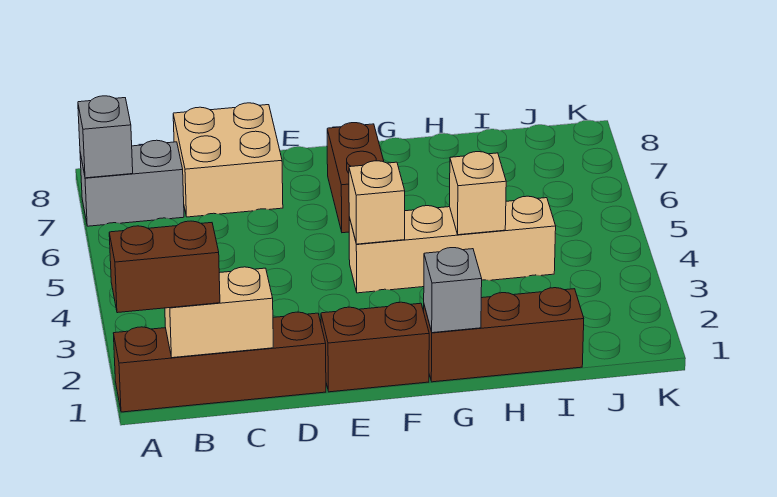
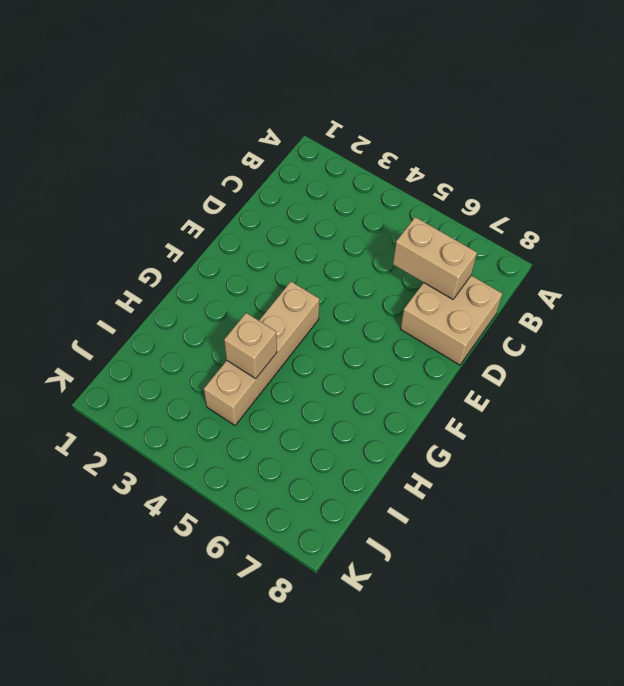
tan brick C6:C7 level 2 -> tan brick B1:C1 level 2
none -> brown brick A1:D1 level 1
none -> grey brick A7:B7 level 1
none -> brown brick E1:F1 level 1

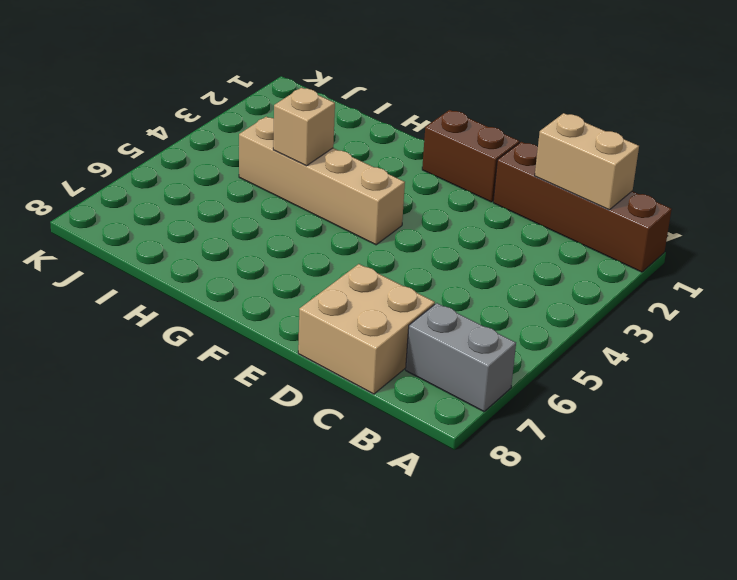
none -> brown brick F6:F7 level 1
none -> brown brick G1:I1 level 1
none -> grey brick A7 level 2

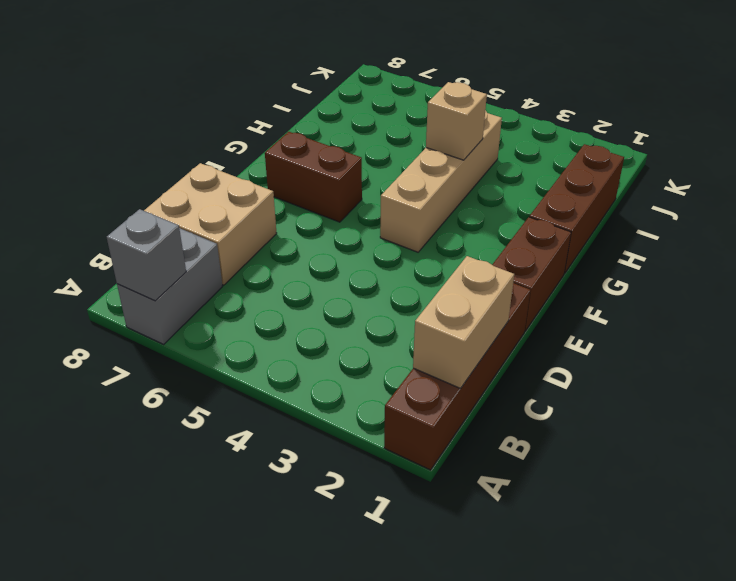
none -> tan brick F4 level 2
none -> grey brick G1 level 2
none -> brown brick A1:B1 level 3

